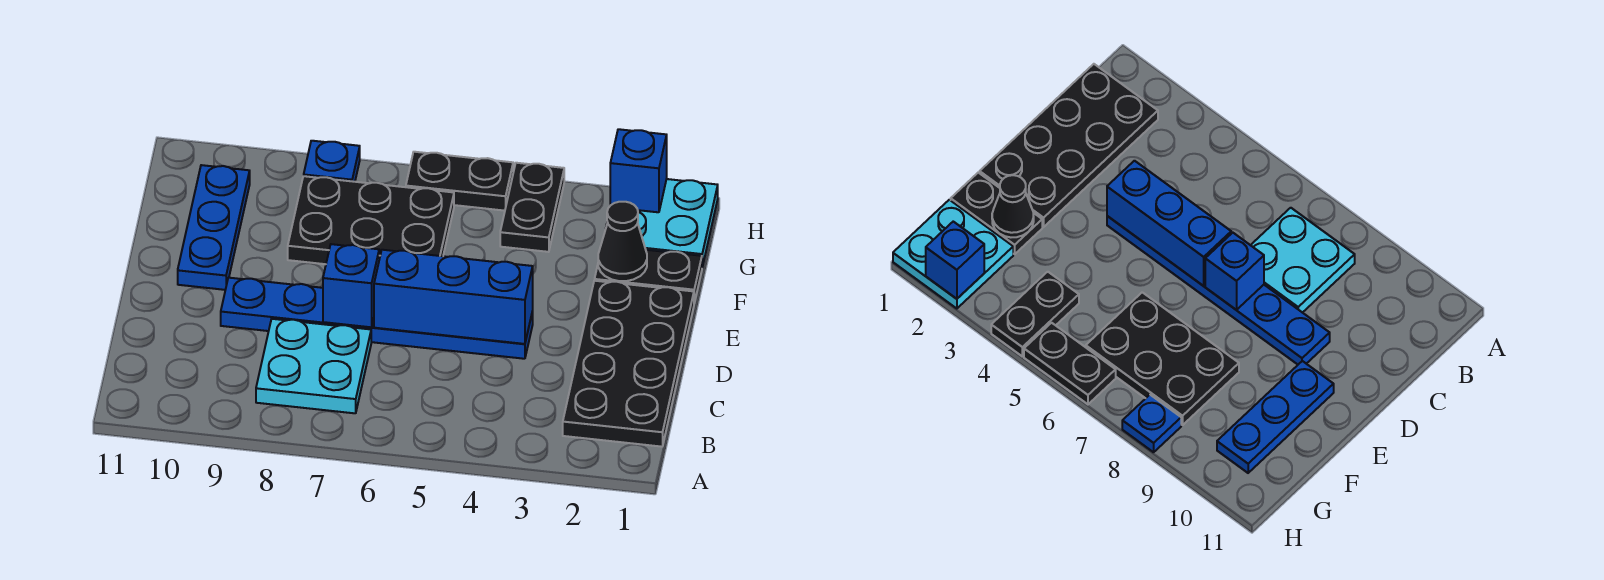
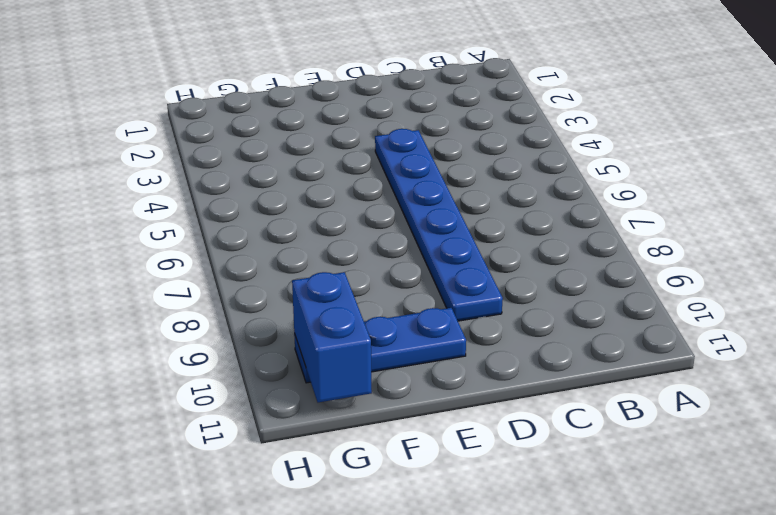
blue brick G10:G11 level 2 -> none
none -> black plate B1:E2 level 1
none -> cyan plate B7:C8 level 1
none -> black plate F1:F2 level 1

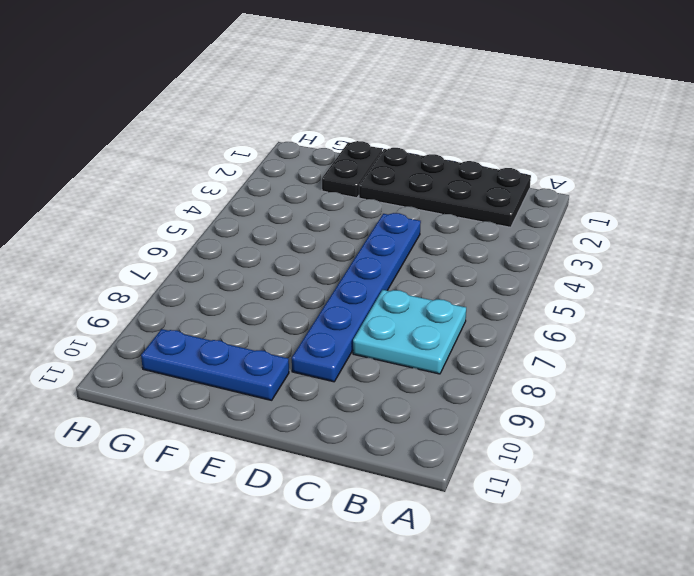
none -> black plate F6:G8 level 1
none -> cyan plate G1:H2 level 1
none -> black plate G4:H4 level 1

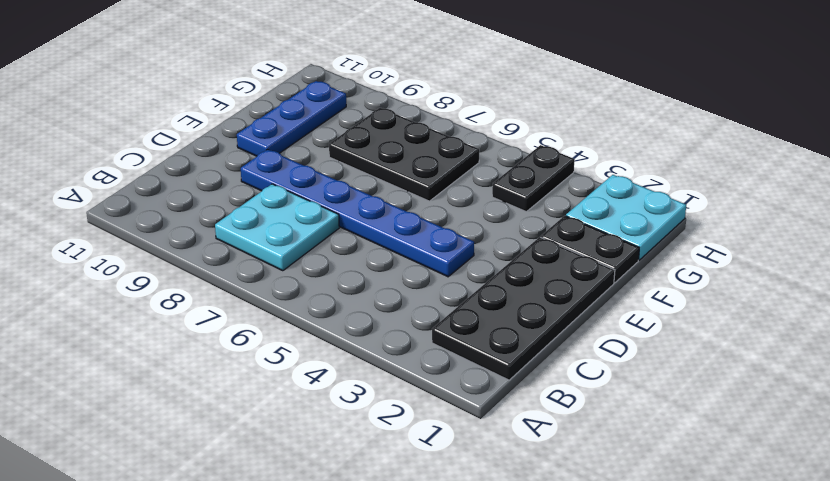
none -> black plate H5:H6 level 1
none -> blue plate H8 level 1
none -> blue brick D4:D6 level 2

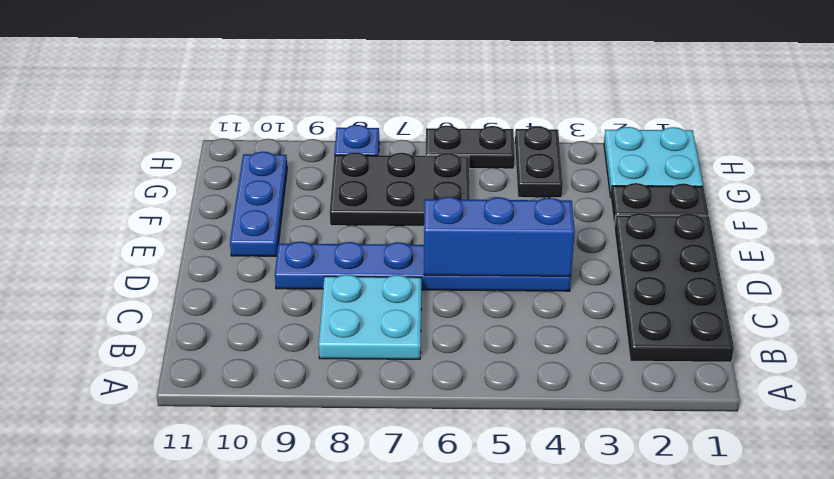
none -> blue brick D7 level 2
none -> black cone F2 level 2
none -> blue brick H2 level 2

